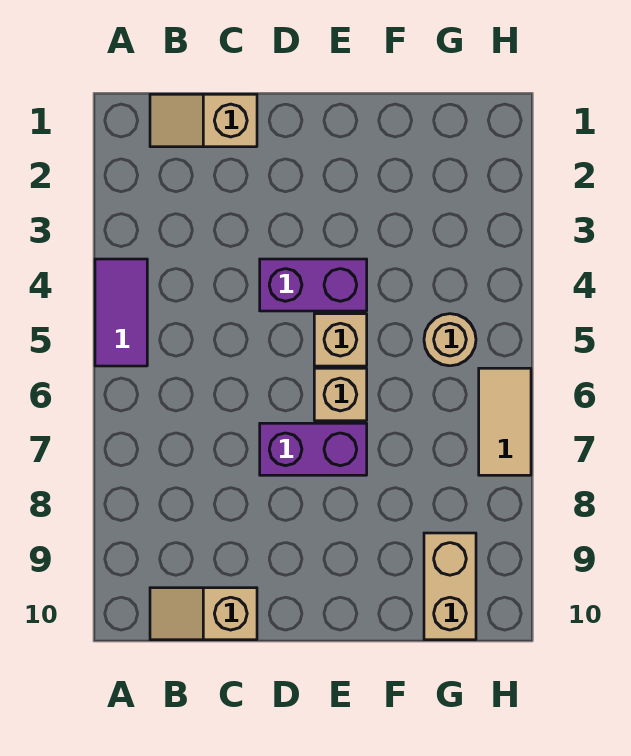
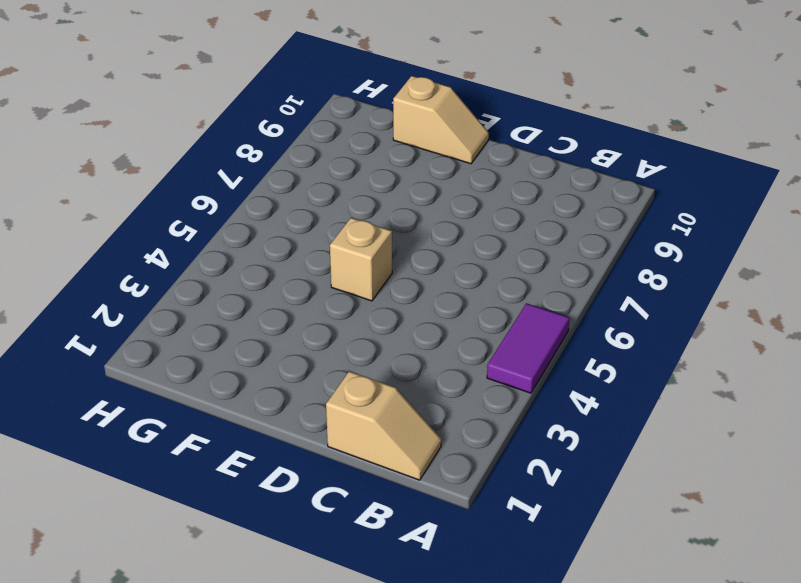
tan slope E10:F10 level 1 top F -> tan slope B10:C10 level 1 top C
none -> purple brick D4:E4 level 1
none -> purple brick D7:E7 level 1

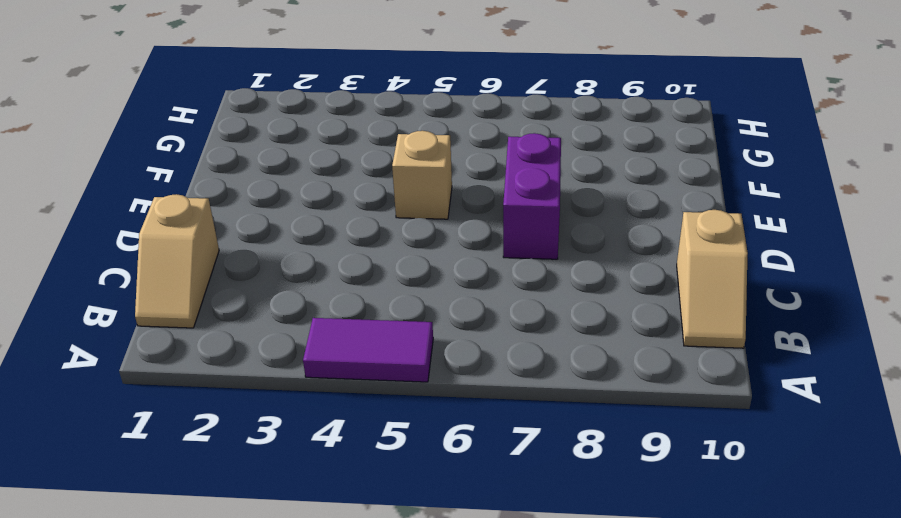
none -> purple brick D4:E4 level 1
none -> tan brick E6 level 1

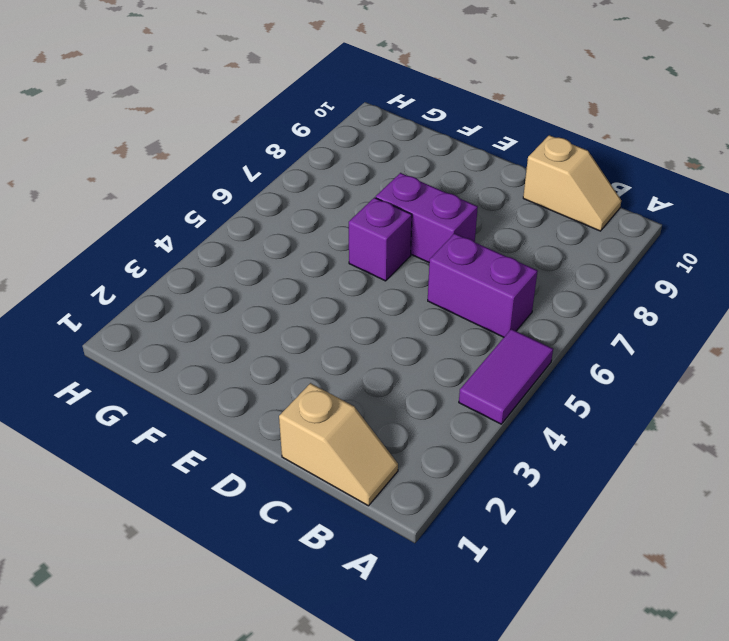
purple brick B6:C6 level 1 -> purple brick D4:E4 level 1
purple brick E6 level 1 -> tan brick E6 level 1
none -> tan brick E5 level 1
none -> tan round brick G5 level 1

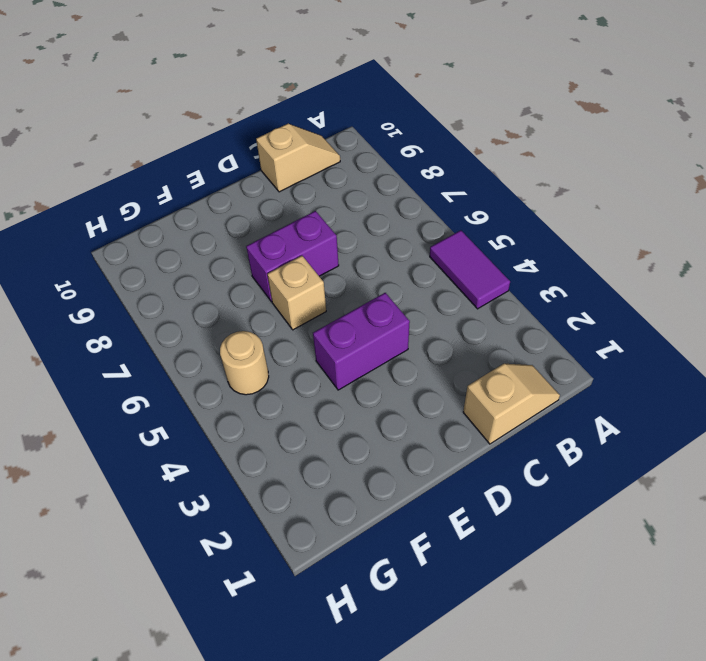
none -> tan brick E5 level 1
none -> tan brick G9:G10 level 1

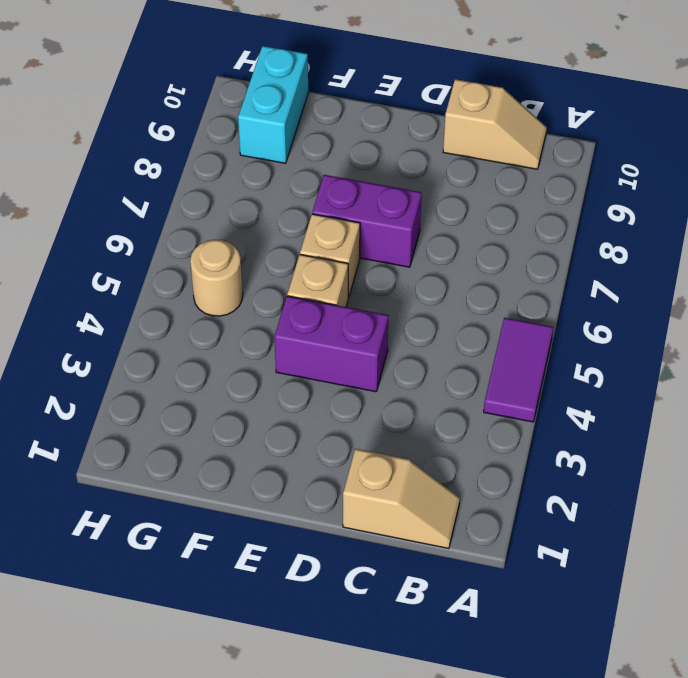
cyan brick G9:G10 level 1 -> tan brick G9:G10 level 1
none -> tan tile H6:H7 level 1

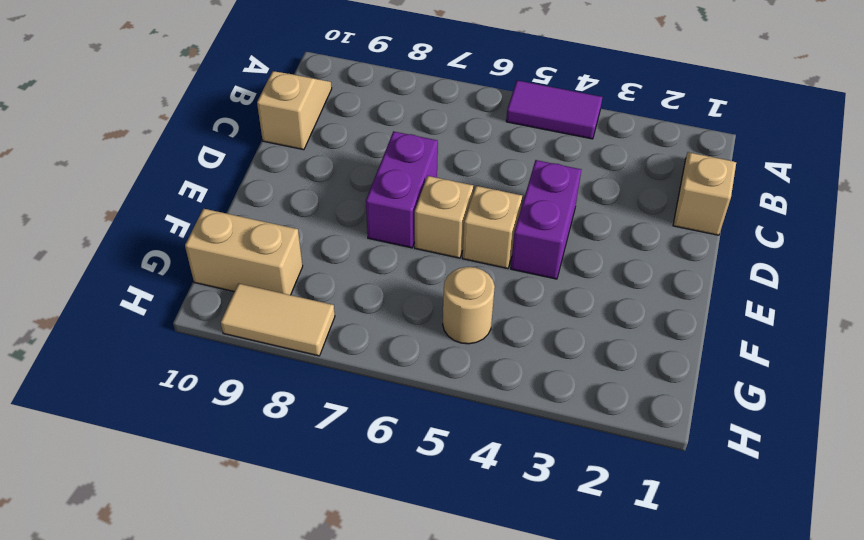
tan tile H8:H9 level 1 -> tan tile H6:H7 level 1

